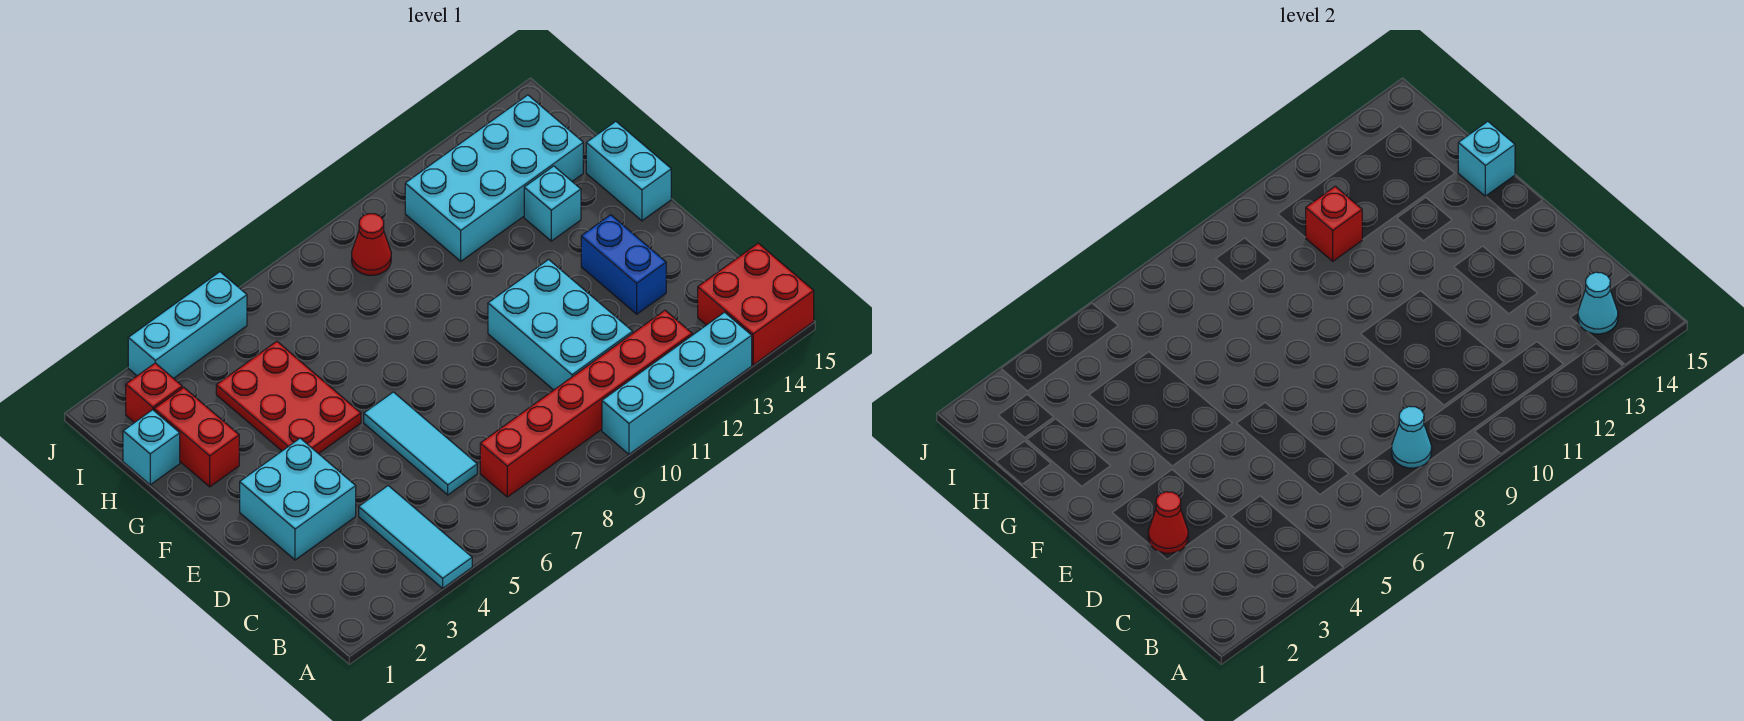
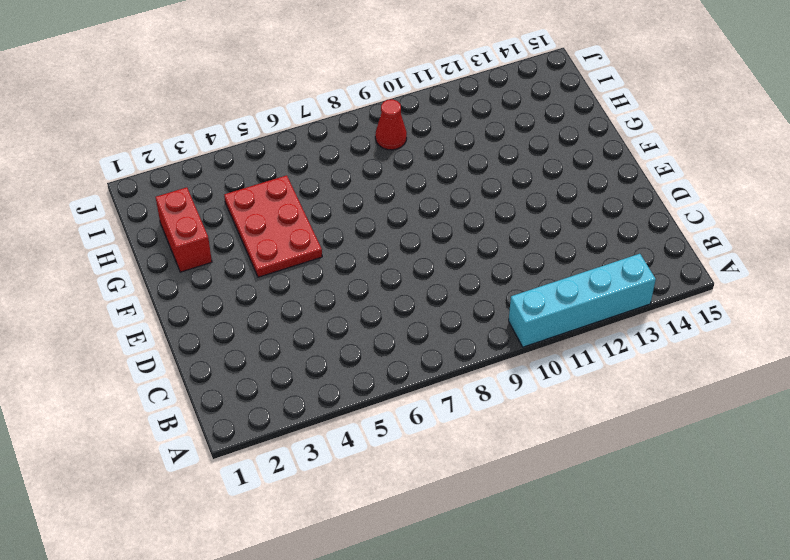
none -> cyan tile A4:C4 level 1
none -> red brick A14:B15 level 1
none -> red brick B7:B12 level 1

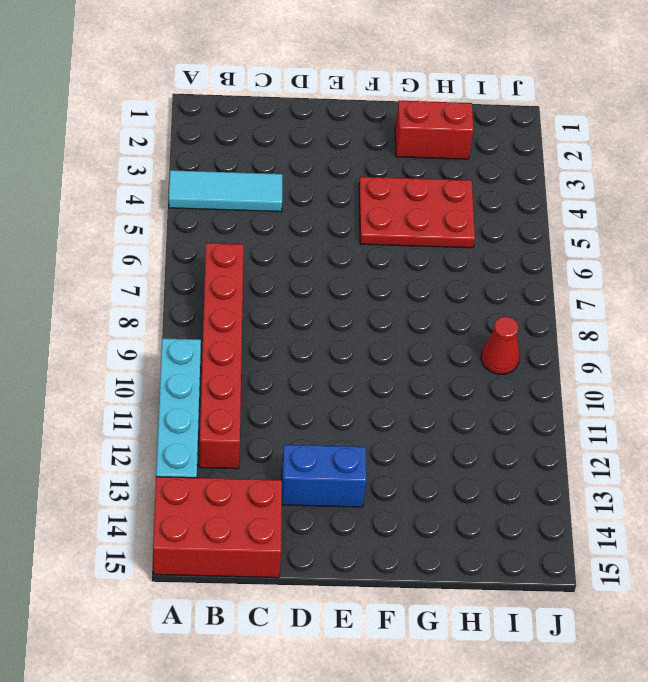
red brick A14:C15 level 1 -> red brick A14:B15 level 1
none -> cyan tile C6:E6 level 1
none -> cyan brick C10:E11 level 1
none -> cyan brick D2:E3 level 1

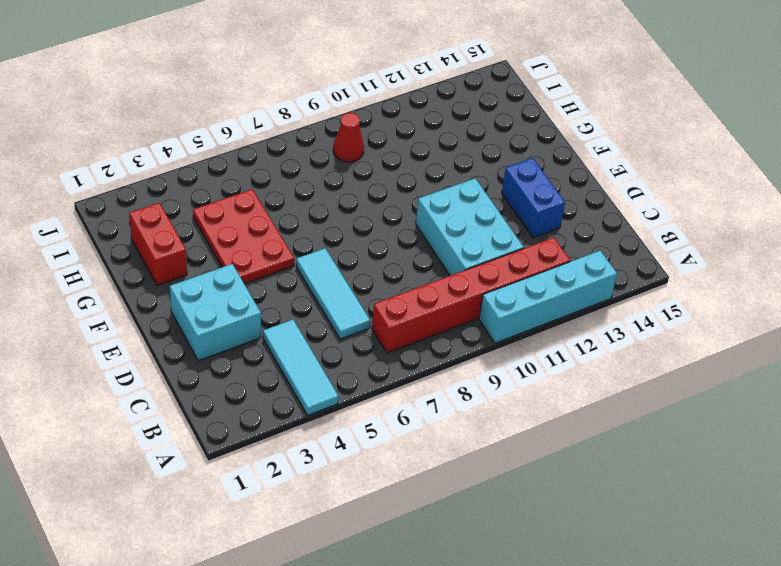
none -> red brick A14:B15 level 1
none -> cyan brick F15:G15 level 1
none -> cyan brick G13 level 1

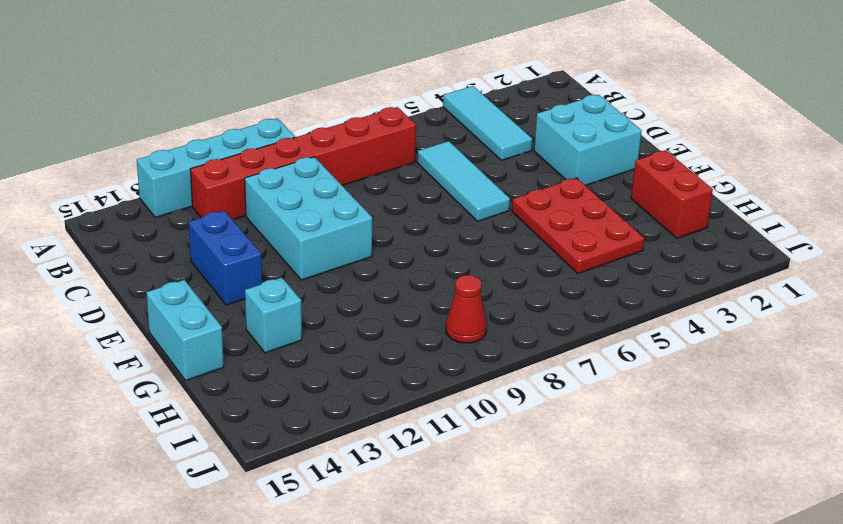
none -> red brick A14:B15 level 1
none -> cyan brick H1 level 1
none -> cyan brick H11:I14 level 1

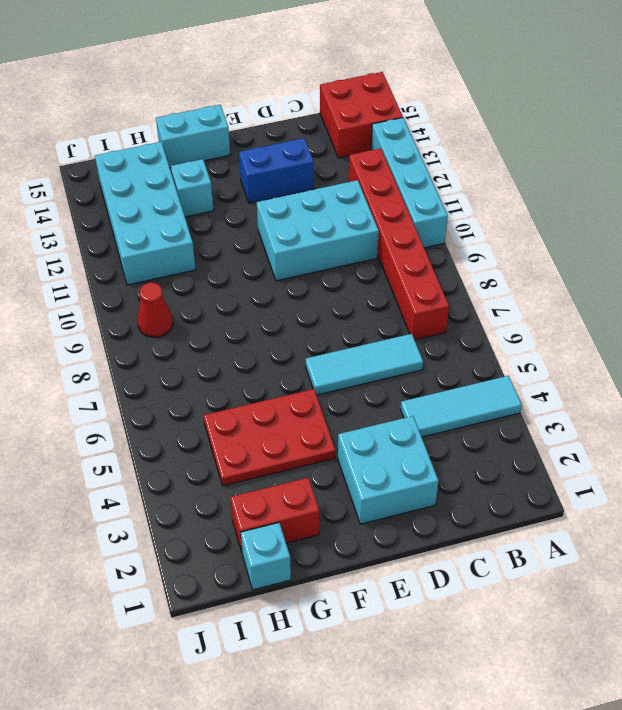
none -> red brick I2 level 1
none -> cyan brick J3:J5 level 1
none -> cyan cone B8 level 2

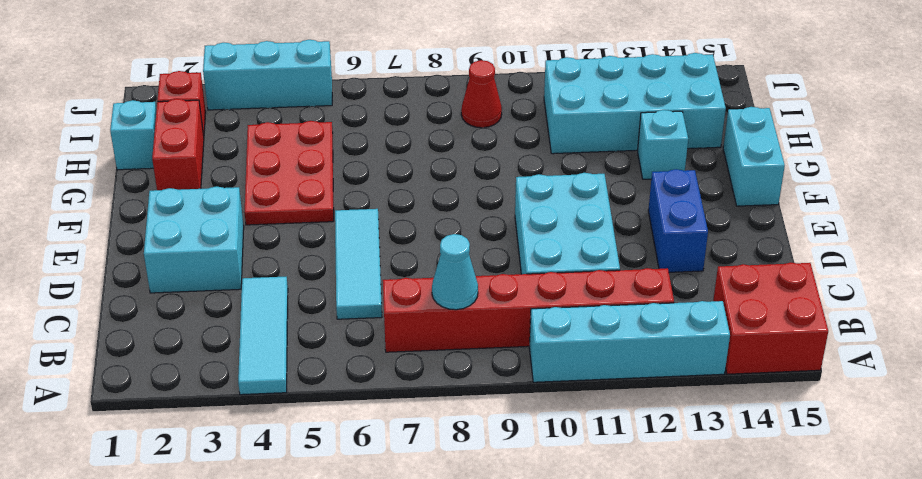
none -> cyan cone B14 level 2
none -> red cone D2 level 2
none -> cyan brick G15 level 2

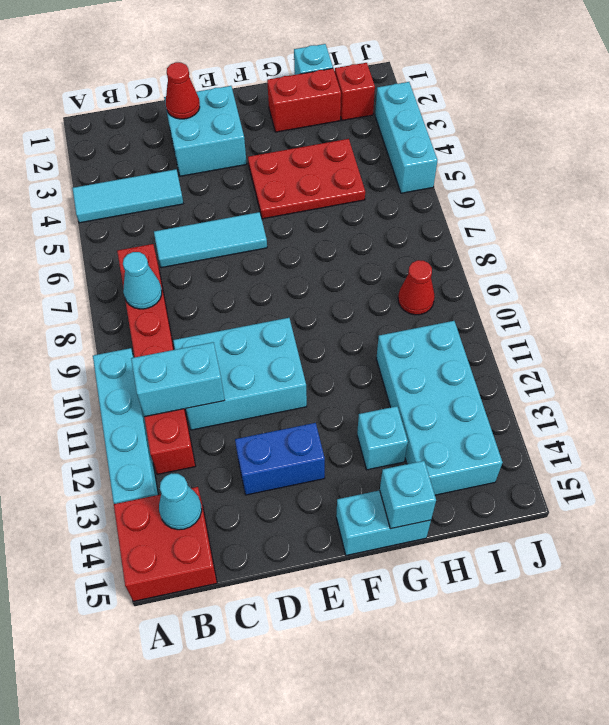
cyan brick B11:C11 level 2 -> none
none -> red brick H11 level 2

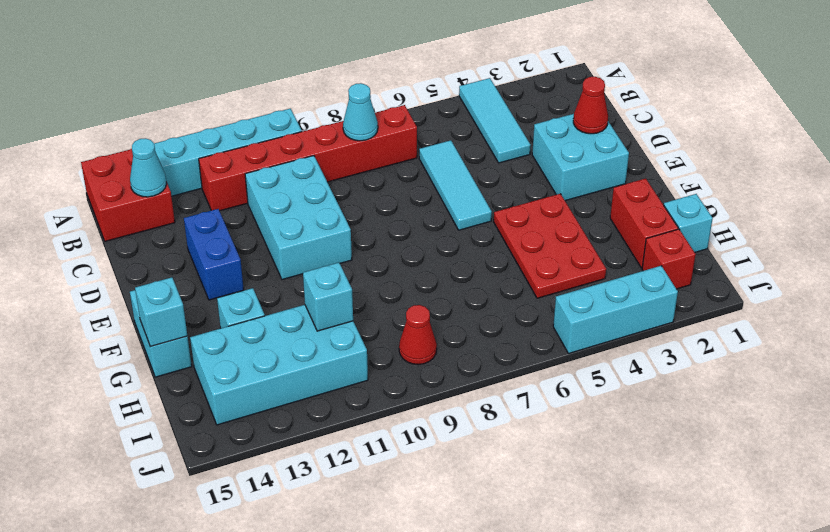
cyan brick H11 level 2 -> red brick H11 level 2

